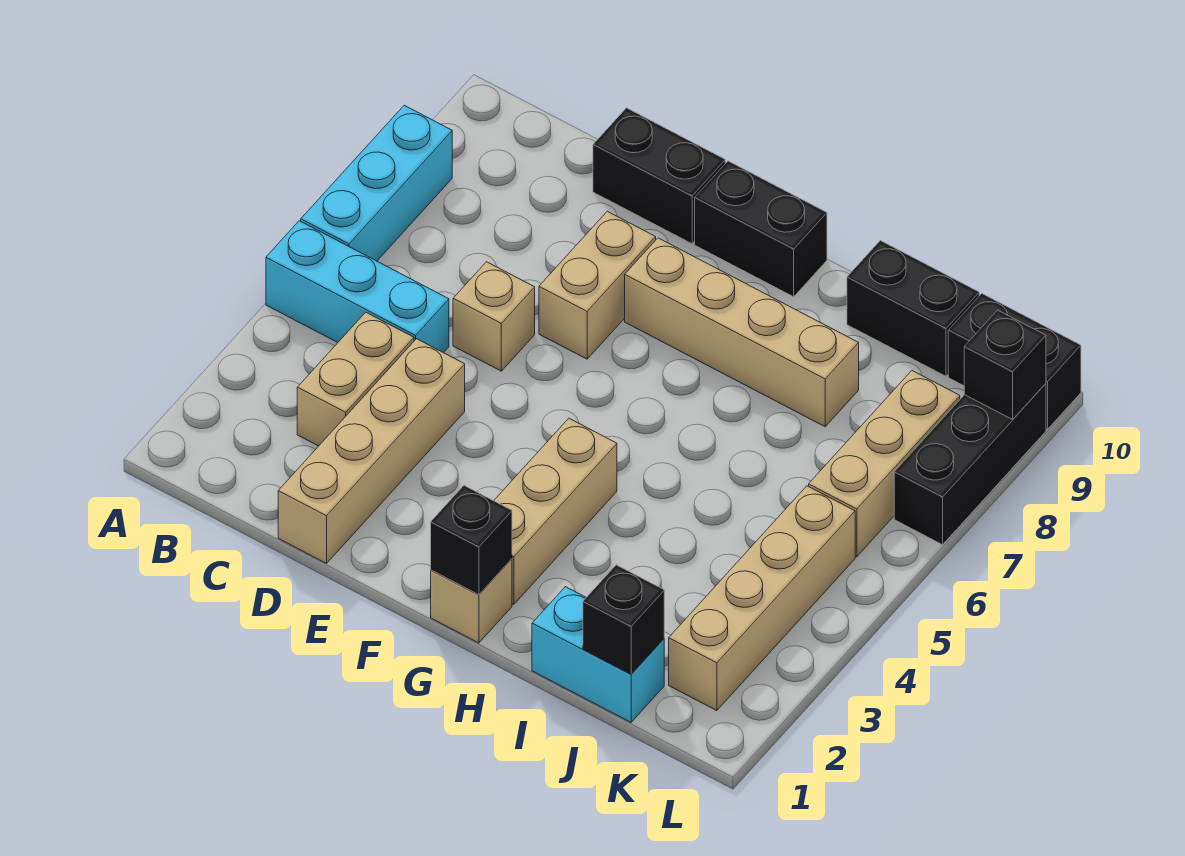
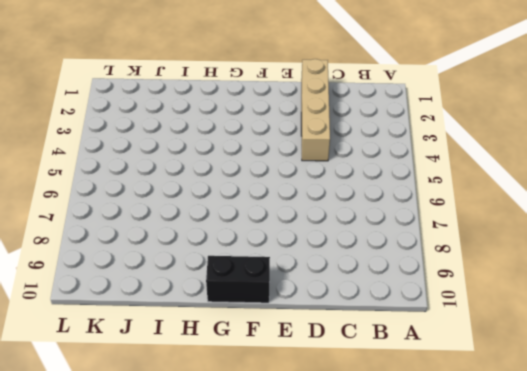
none -> cyan brick A5:C5 level 1
none -> cyan brick A6:A8 level 1
none -> tan brick C3:C4 level 1

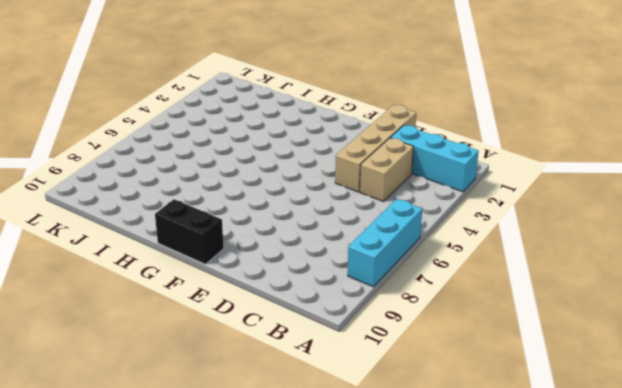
cyan brick A2:C2 level 1 -> cyan brick A5:C5 level 1
none -> tan brick D6 level 1
none -> black brick D10:E10 level 1
none -> tan brick E7:E8 level 1

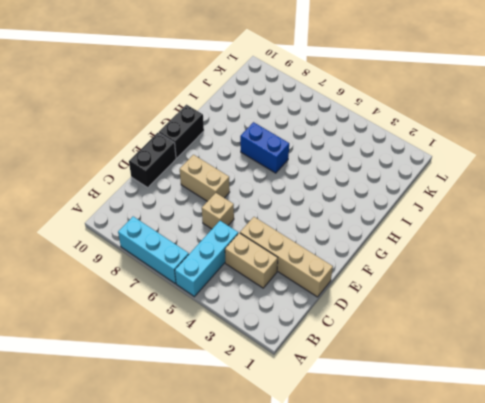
blue brick H6:H7 level 1 -> none
none -> tan brick F8:I8 level 1
none -> tan brick G1 level 1
none -> tan brick G2:G4 level 1

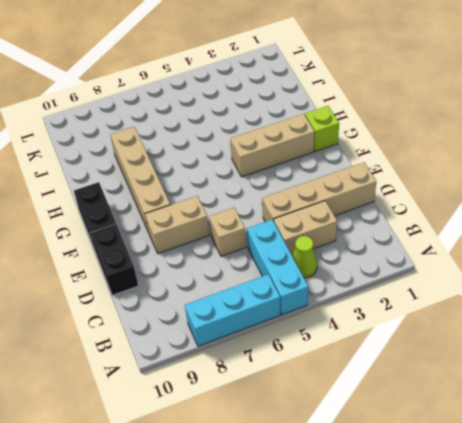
lime cone B4 level 1 -> none
lime brick G1 level 1 -> tan brick G1 level 1
none -> cyan brick I1:J1 level 1
none -> black brick I10:J10 level 1
none -> tan brick K2:K5 level 1

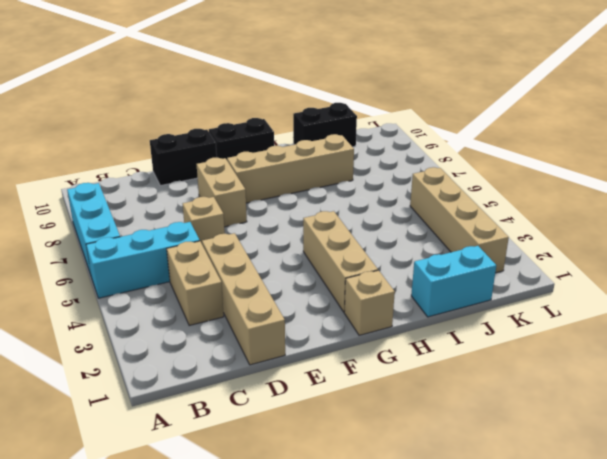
none -> tan brick K6:K8 level 1
none -> black brick K10:L10 level 1
none -> black brick L7:L9 level 1

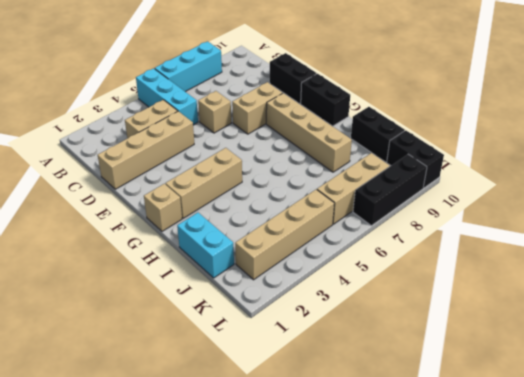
none -> black brick G1 level 2
none -> black brick J1 level 2
none -> black brick L9 level 2

